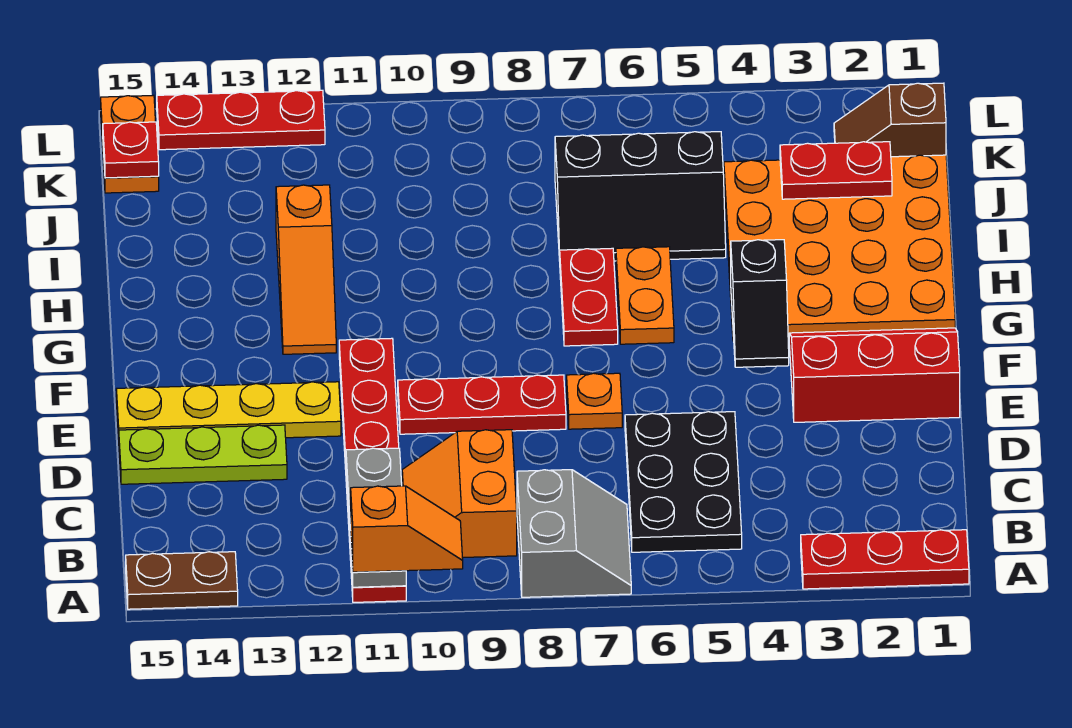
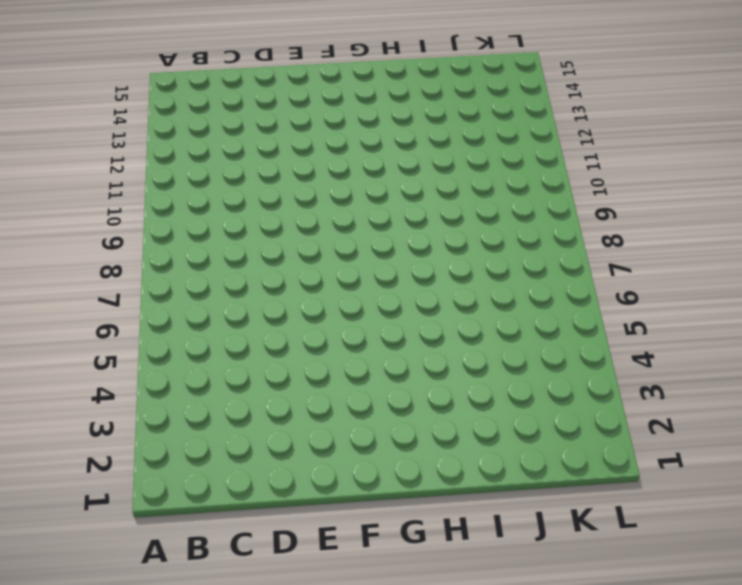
none -> red plate A1:A3 level 1
none -> grey slope A7:B8 level 1 top 8
none -> red plate A11:F11 level 1

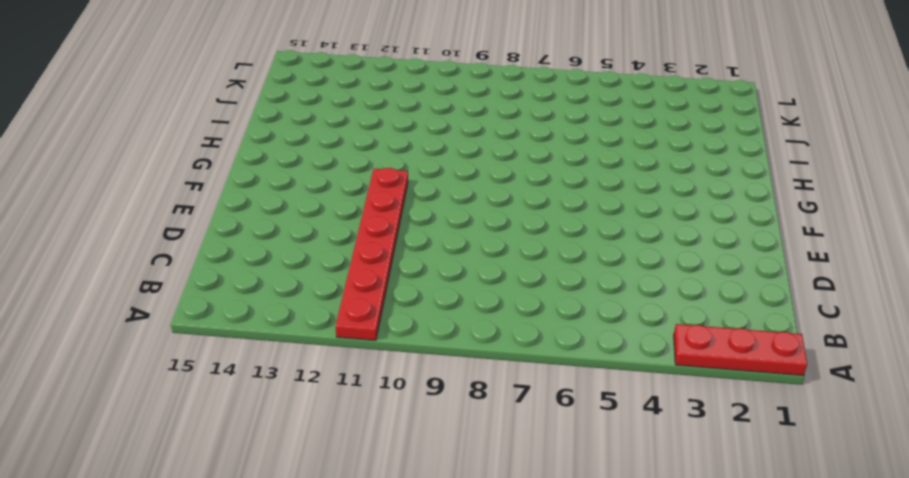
none -> grey slope A7:B8 level 1 top 8
none -> brown plate A14:A15 level 1
none -> black plate B5:D6 level 1

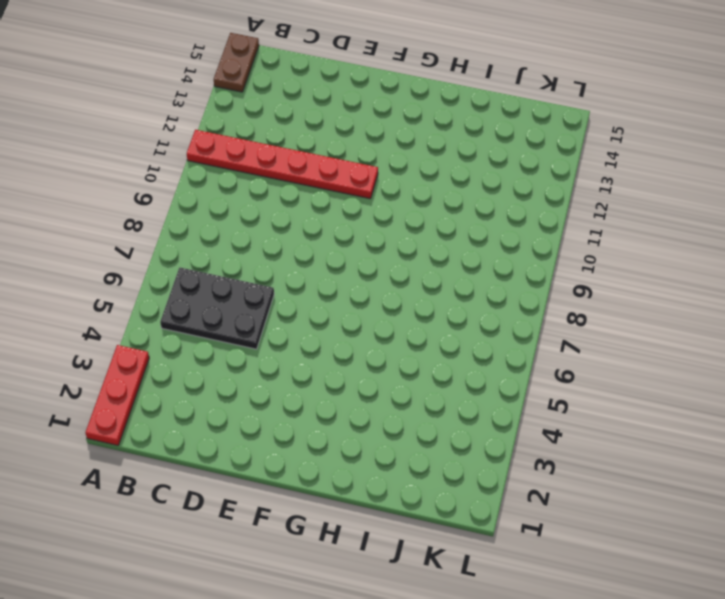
none -> grey slope A7:B8 level 1 top 8
none -> orange slope B9:C10 level 1 top 9
none -> lime plate D13:D15 level 1

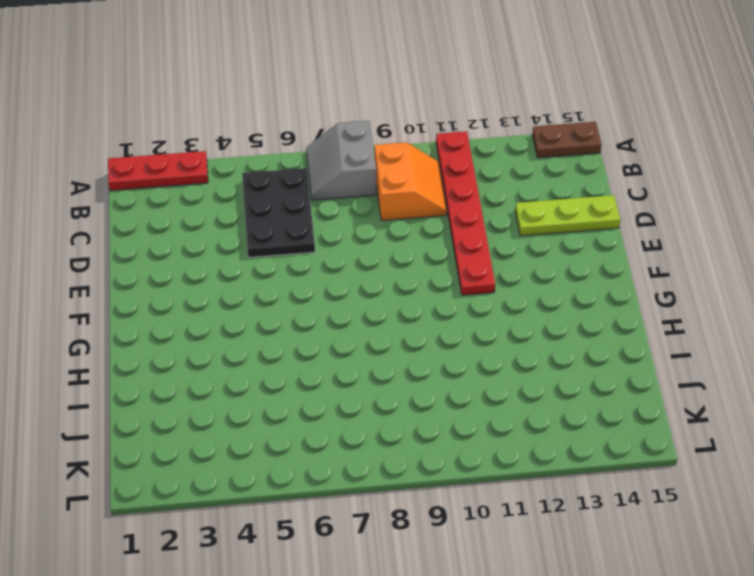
none -> red slope E1:F3 level 1 top E
none -> orange plate E7 level 1
none -> red plate E8:E10 level 1

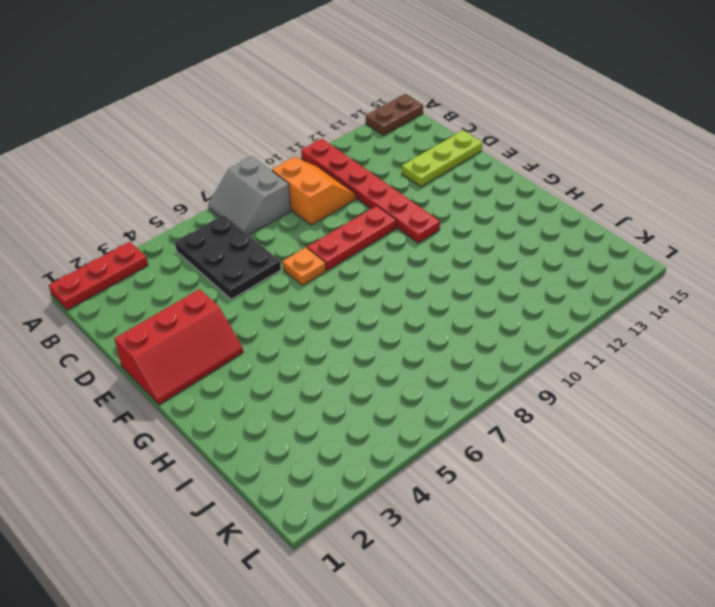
none -> yellow plate E12:E15 level 1
none -> orange plate G1:J4 level 1
none -> orange plate G6:H6 level 1

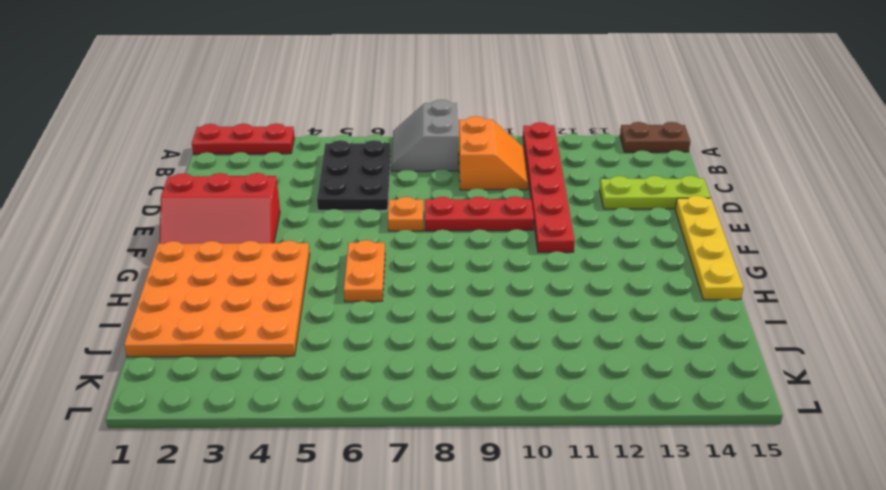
yellow plate E15:H15 level 1 -> yellow plate E12:E15 level 1
none -> red plate G7:H7 level 1
none -> orange slope G12:I12 level 1 top I
none -> black slope I5:J7 level 1 top J

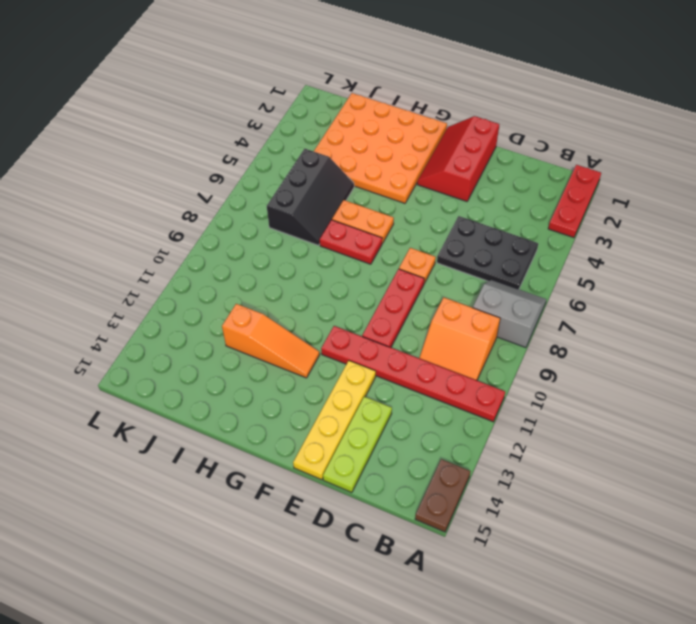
none -> brown slope K1:K2 level 1 top 1
none -> orange plate K15:L15 level 1
none -> red plate L12:L14 level 1

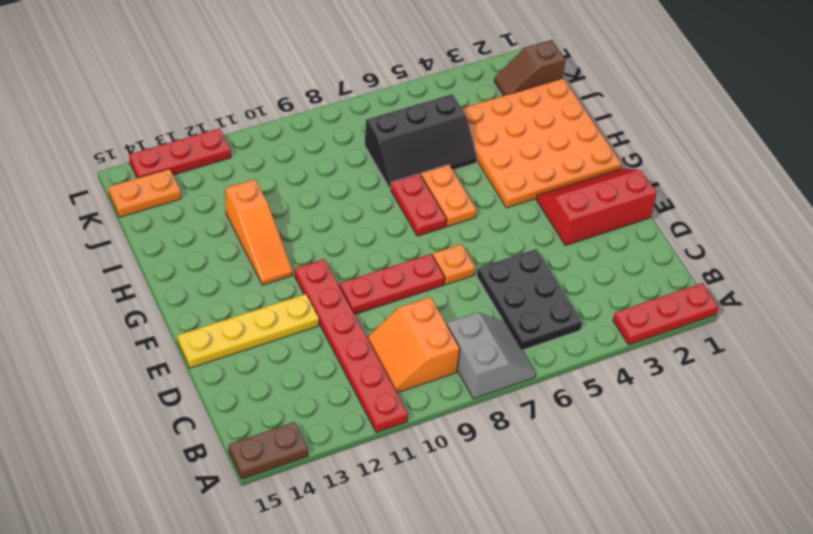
orange plate K14:K15 level 1 -> orange plate K15:L15 level 1
none -> lime plate D13:D15 level 1
none -> grey plate A11:C11 level 2
none -> black slope F4:G4 level 2 top G

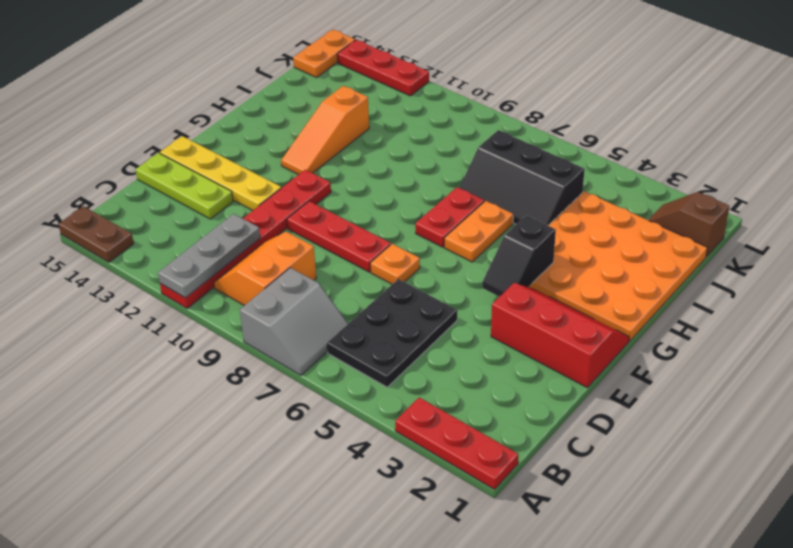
none -> red plate J2:J3 level 2
none -> red plate K15 level 2
none -> orange slope A10:A11 level 3 top 11

